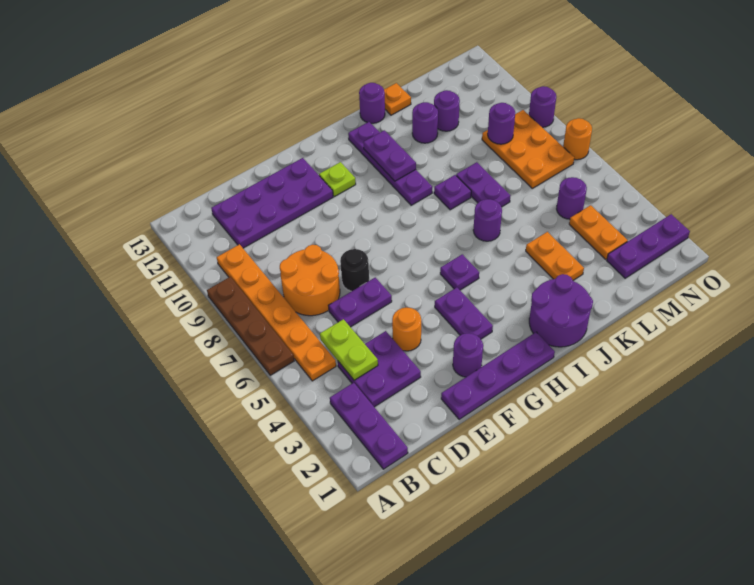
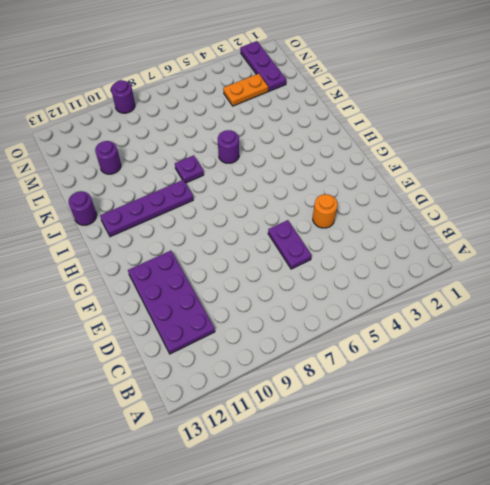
none -> brown plate A6:A9 level 1
none -> purple plate B1:B3 level 1
none -> orange plate B5:B10 level 1
none -> purple plate C3:D4 level 1

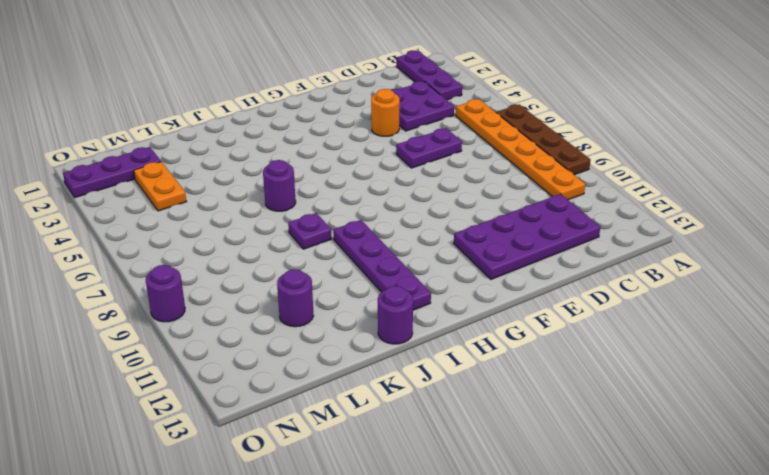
none -> orange round brick C7:D8 level 1
none -> purple plate E1:H1 level 1
none -> black round brick E7 level 1
none -> purple round brick F2 level 1

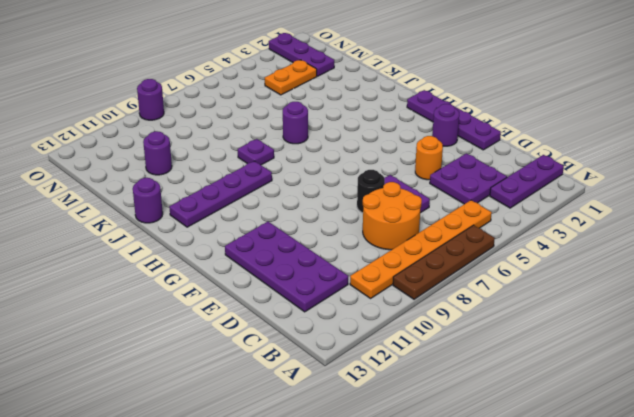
none -> purple plate G3:G4 level 1
none -> lime plate G11 level 1
none -> purple plate H5 level 1
none -> purple round brick I1:J2 level 1

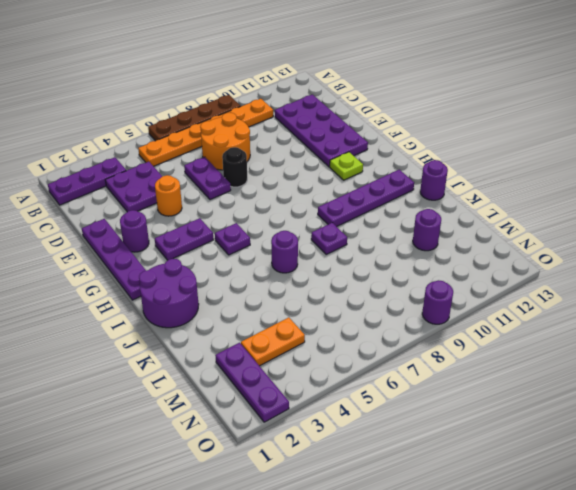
none -> orange plate K3:K4 level 1
none -> purple plate K7:K8 level 1
none -> purple round brick K11 level 1
none -> orange plate K13 level 1

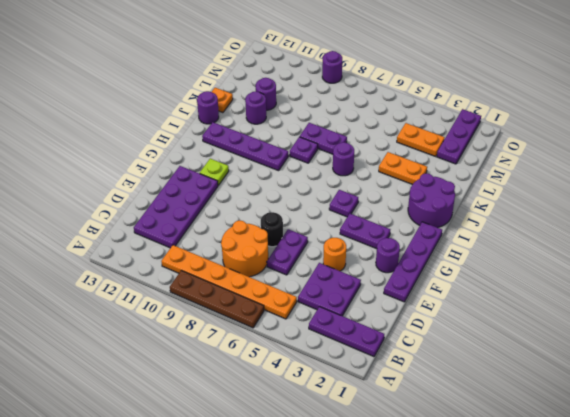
none -> purple round brick M5 level 1
none -> orange plate M7:N9 level 1
none -> orange round brick O7 level 1
none -> lime plate C4:C5 level 2

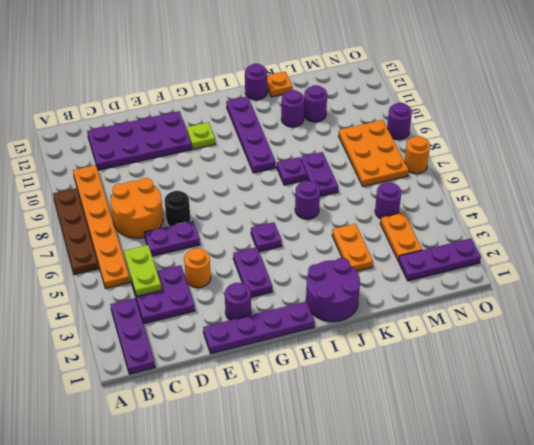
none -> purple plate I10:I11 level 2
none -> purple round brick M9 level 2

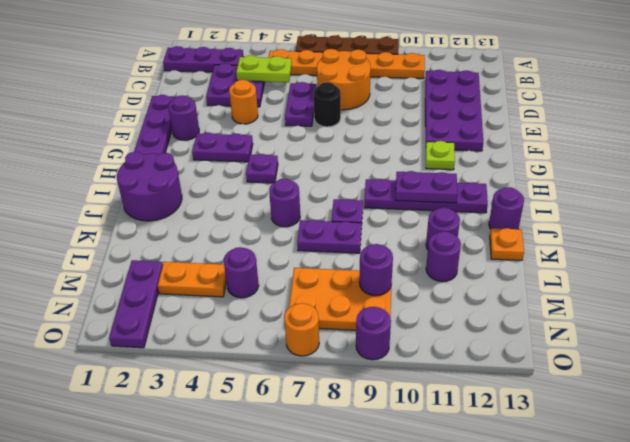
none -> orange plate K3:K4 level 1

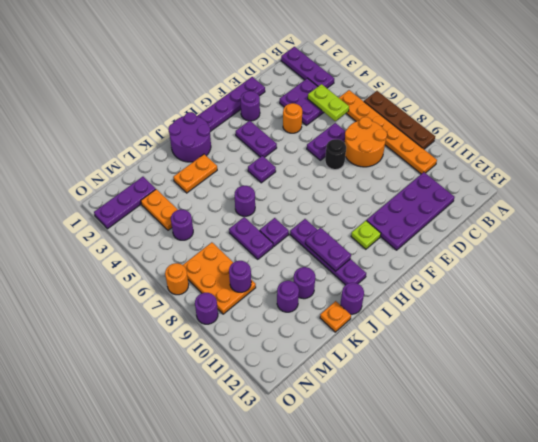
orange plate J3:K3 level 1 -> orange plate K3:K4 level 1

